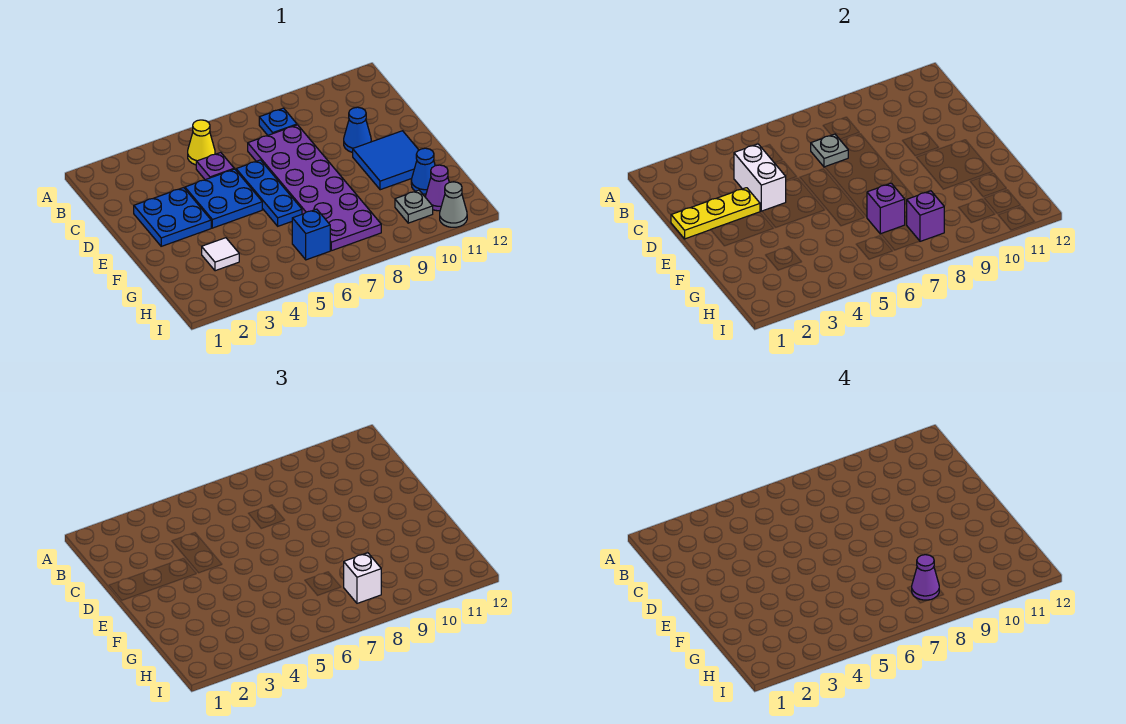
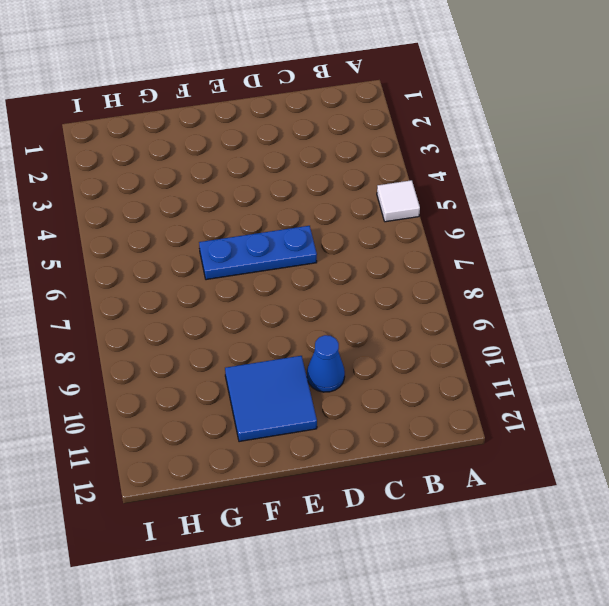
white tile A5 level 1 -> white tile G3 level 1
none -> yellow cone B5 level 1
none -> blue plate B8 level 1
none -> purple plate C5 level 1

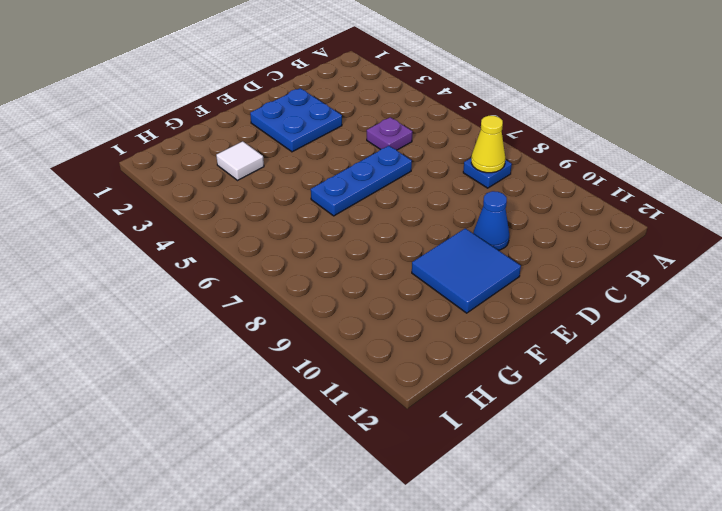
yellow cone B8 level 2 -> yellow cone B5 level 1
none -> purple plate C7:H8 level 1
none -> blue plate D4:E5 level 1
none -> blue cone G11 level 1

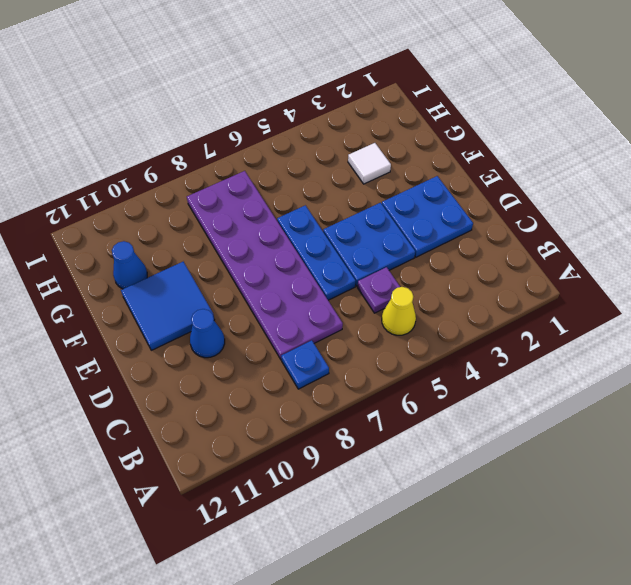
none -> blue brick H6 level 1
none -> grey plate H10 level 1
none -> purple cone H11 level 1

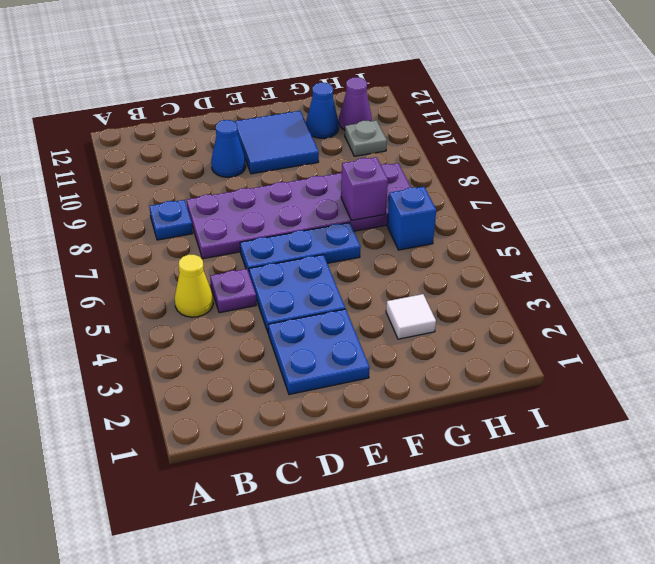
none -> grey cone I11 level 1
none -> white brick C4:D4 level 2
none -> grey plate C7 level 2

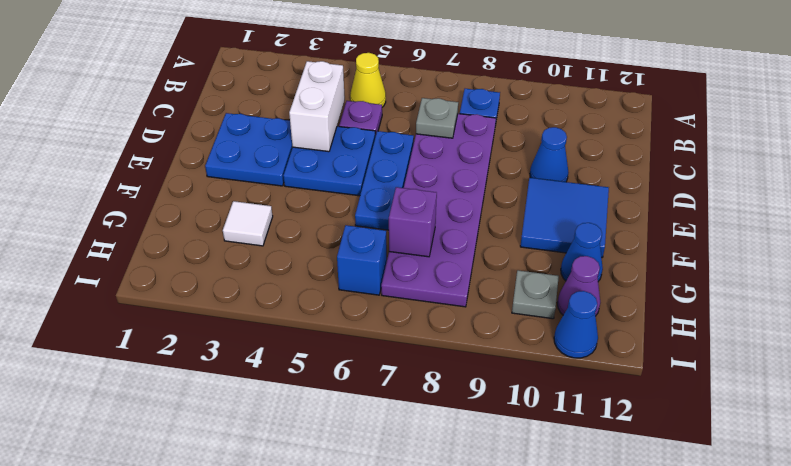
blue cone I11 level 1 -> grey cone I11 level 1
none -> yellow plate D1:D3 level 2
none -> purple brick H8 level 2
none -> white brick H8 level 3

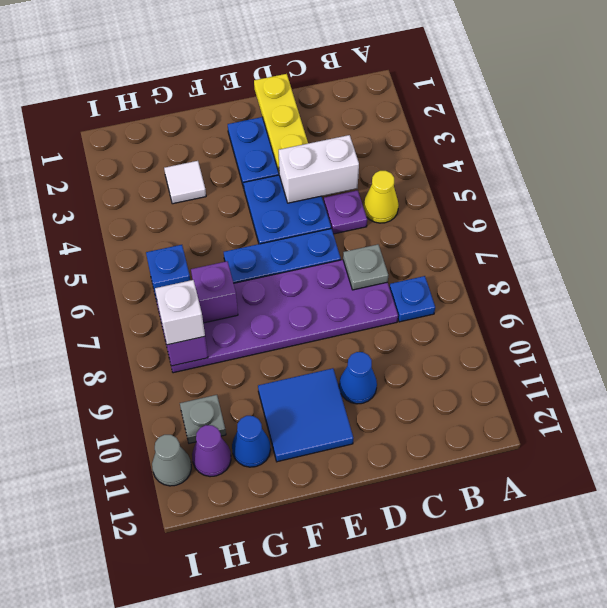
none -> purple cone H8 level 4

